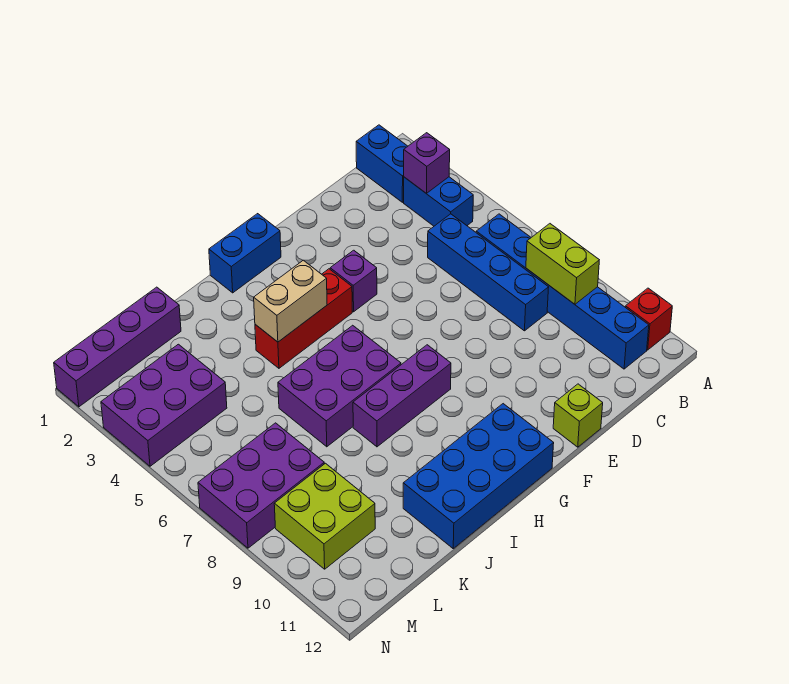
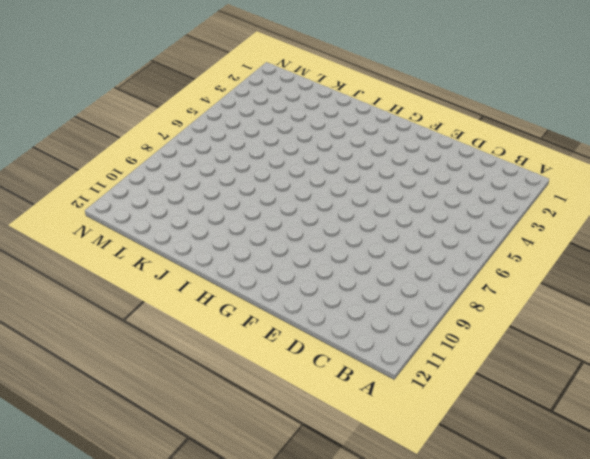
none -> red brick A11 level 1
none -> blue brick B1:B2 level 1
none -> blue brick B3:B4 level 1

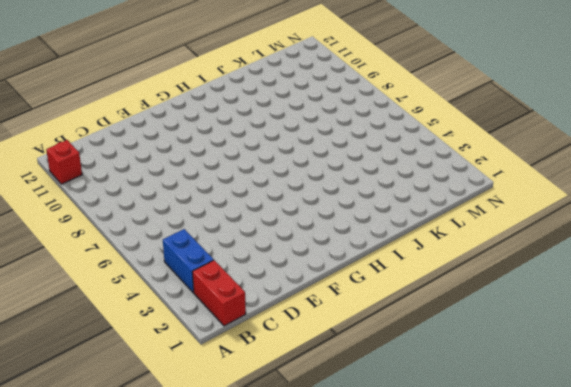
red brick B1:B2 level 1 -> blue brick B1:B2 level 1
none -> blue brick B6:B11 level 1
none -> blue brick C5:C8 level 1
none -> lime brick E12 level 1

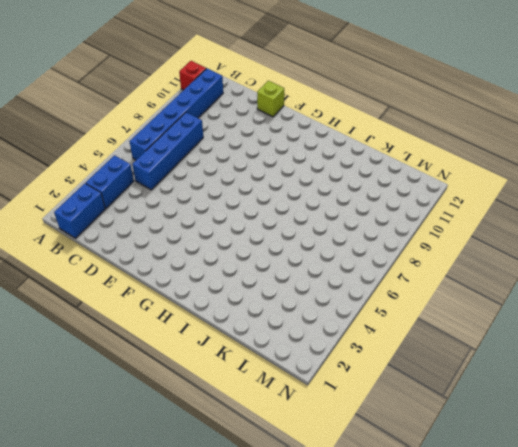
none -> purple brick F4 level 1
none -> blue brick G1:H1 level 1
none -> red brick G4:I4 level 1

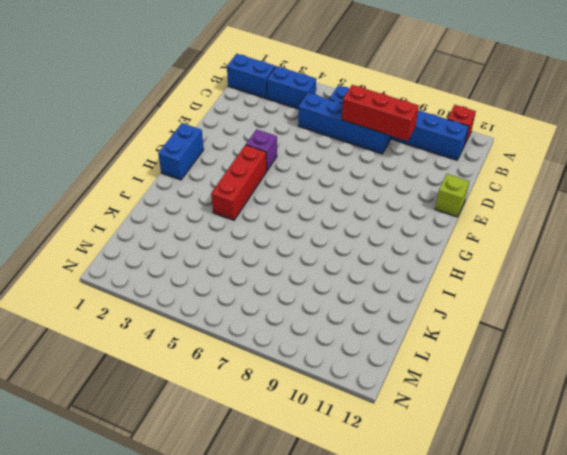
red brick C7:C9 level 2 -> none
none -> purple brick G8:I8 level 1
none -> blue brick G11:J12 level 1
none -> purple brick H6:J7 level 1

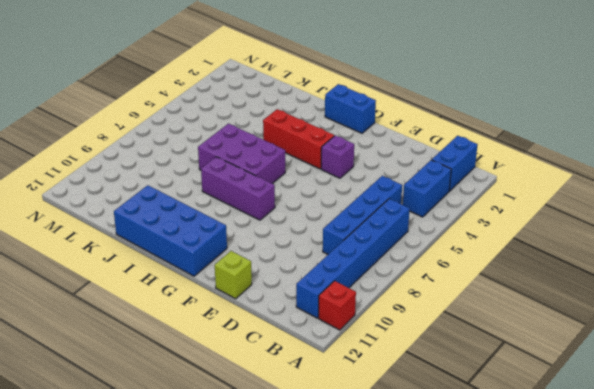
none -> purple brick K1:N1 level 1
none -> purple brick L3:N4 level 1
none -> purple brick L7:N8 level 1

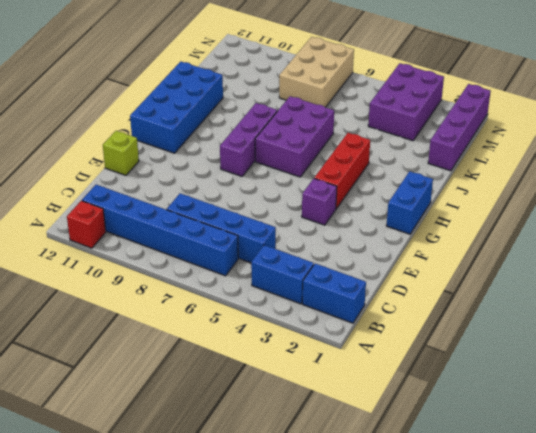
tan brick L7:N8 level 1 -> purple brick L7:N8 level 1
none -> lime brick L9:M10 level 1
none -> purple brick B3 level 2
none -> lime brick B8:B9 level 2

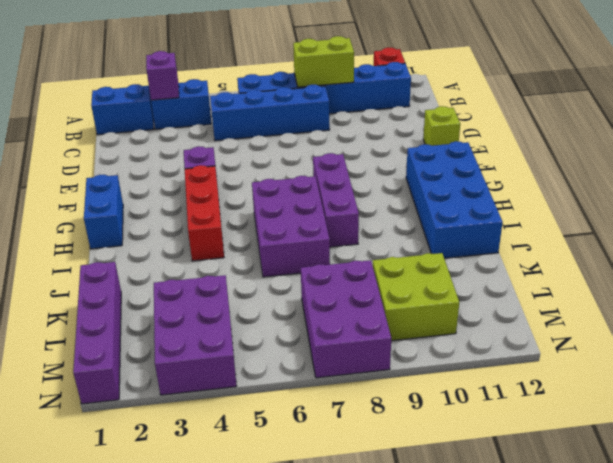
none -> tan brick H4:I4 level 2

